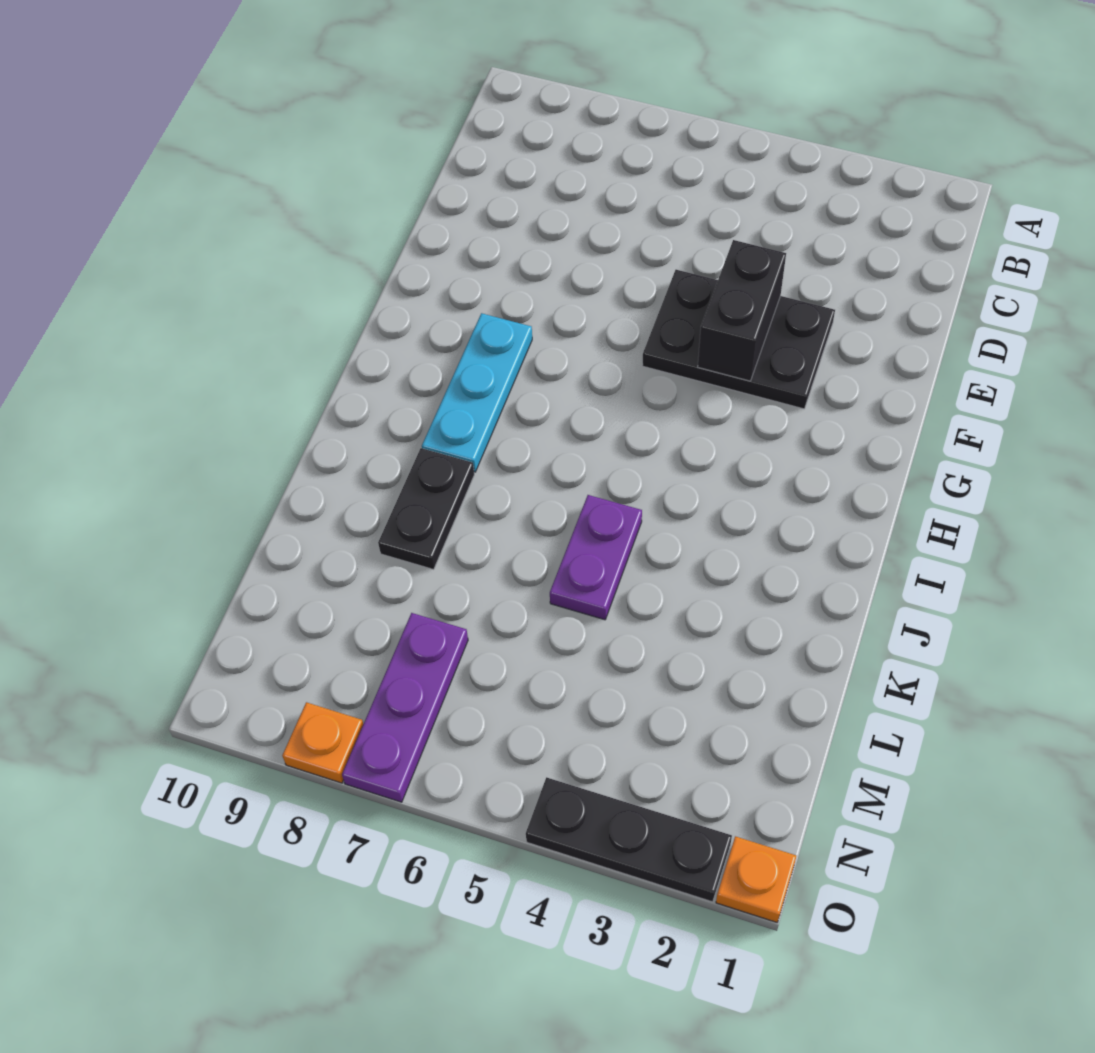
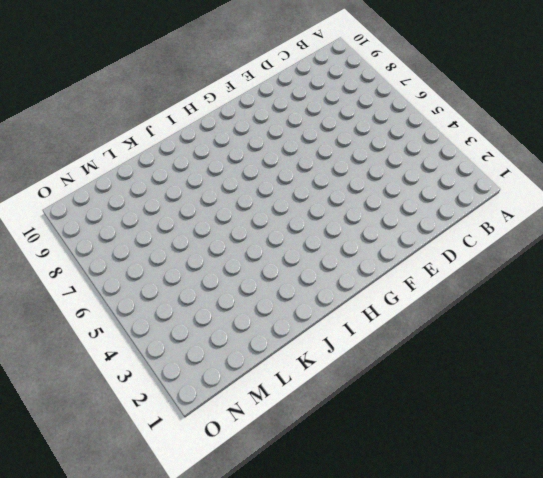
none -> black plate E3:F5 level 1
none -> cyan plate G8:I8 level 1

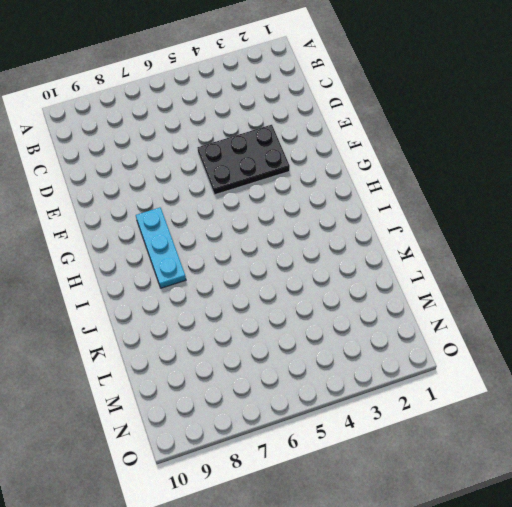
none -> purple plate J5:K5 level 1
none -> black plate J8:K8 level 1

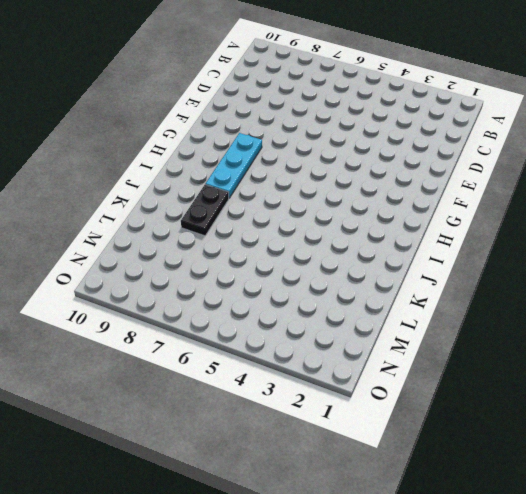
none -> black plate E3:F5 level 1
none -> purple plate J5:K5 level 1

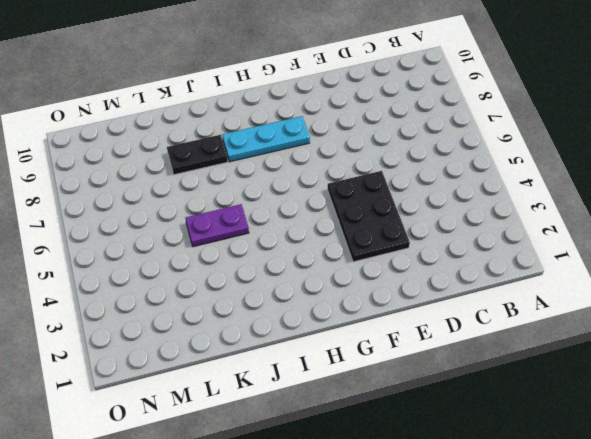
none -> purple plate M7:O7 level 1
none -> orange plate O1 level 1

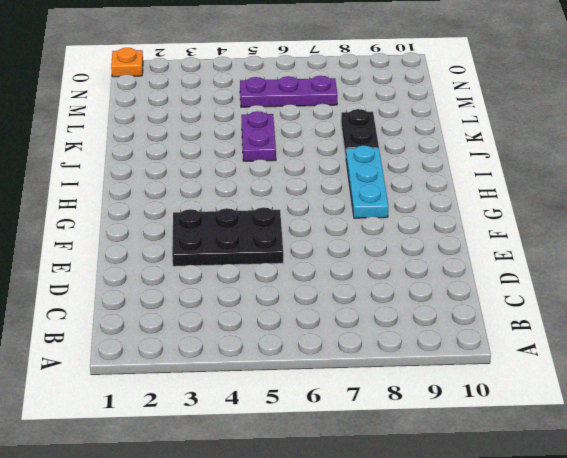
purple plate M5:M7 level 1 -> purple plate M7:O7 level 1
none -> black plate O2:O4 level 1
none -> orange plate O8 level 1

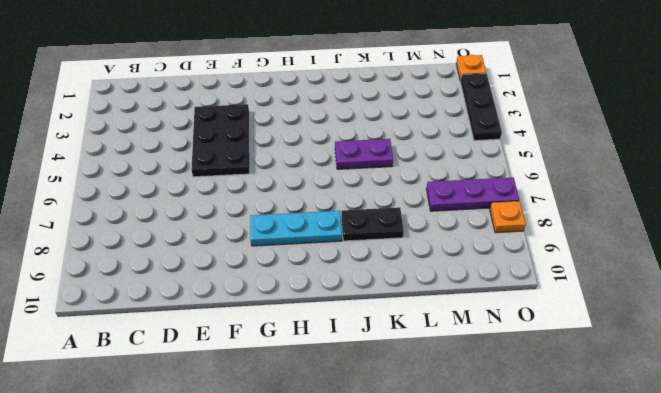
none -> black brick E4:F4 level 2

